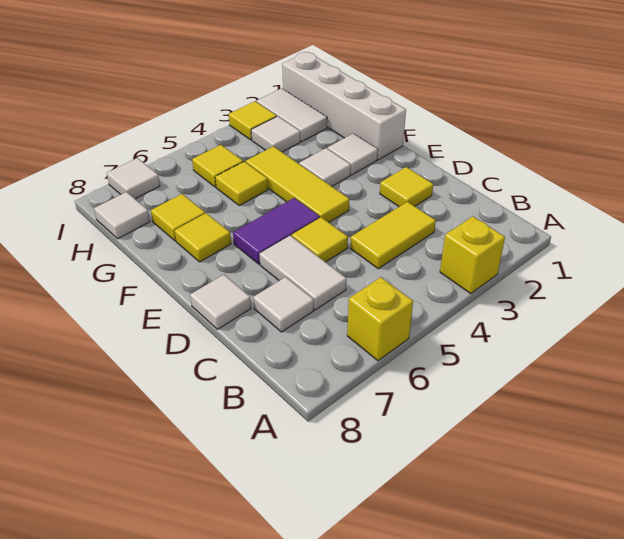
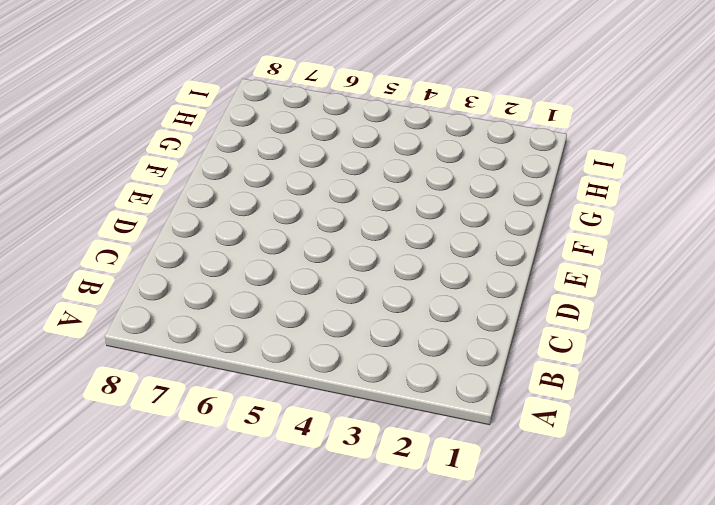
none -> yellow brick A3 level 1
none -> yellow brick A6 level 1
none -> yellow tile C3:C4 level 1

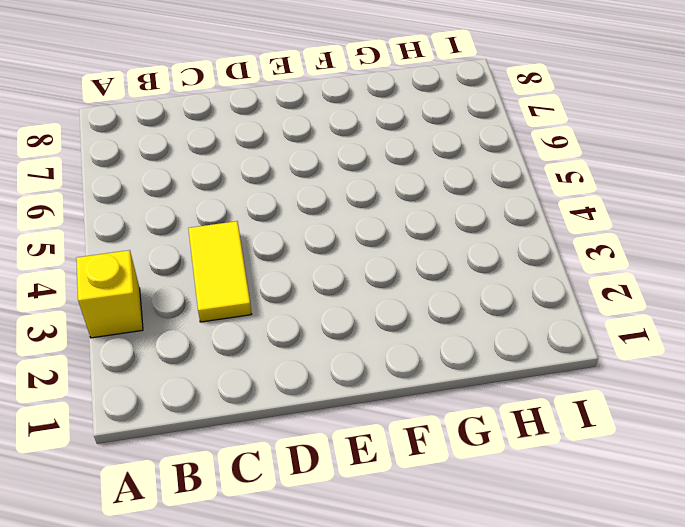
none -> yellow brick A6 level 1
none -> white tile C6:D6 level 1
none -> white tile C7 level 1

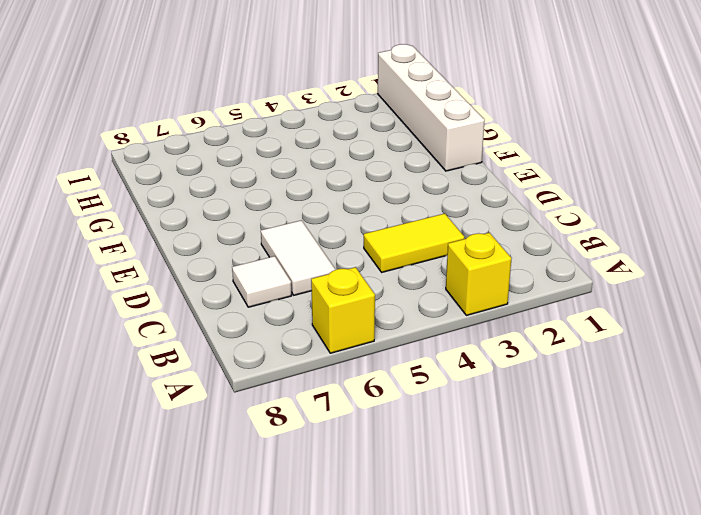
none -> yellow tile D2 level 1
none -> yellow tile D5 level 1
none -> white tile D8 level 1

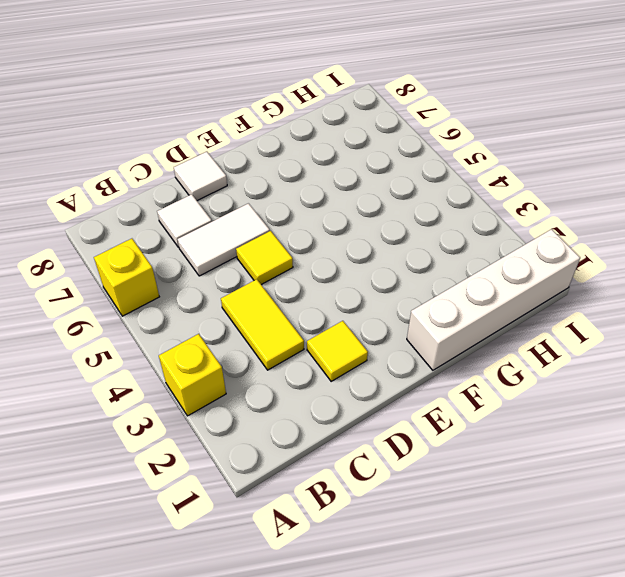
none -> yellow tile E4:G4 level 1
none -> purple tile E5:E6 level 1
none -> white tile F2 level 1

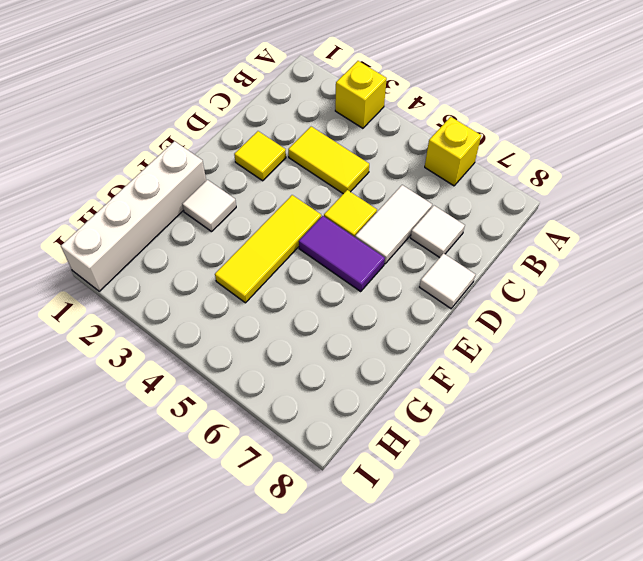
none -> white tile F3 level 1
none -> yellow tile F7 level 1
none -> yellow tile G5 level 1

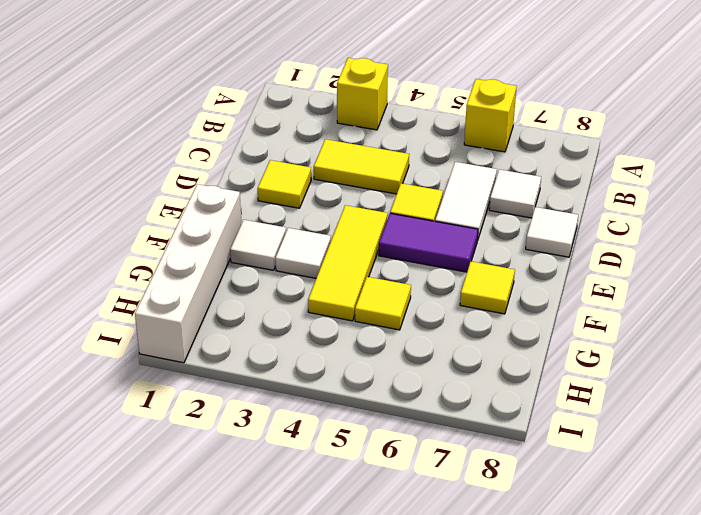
none -> yellow tile G7 level 1
none -> white tile H2:I2 level 1
none -> white tile H3 level 1

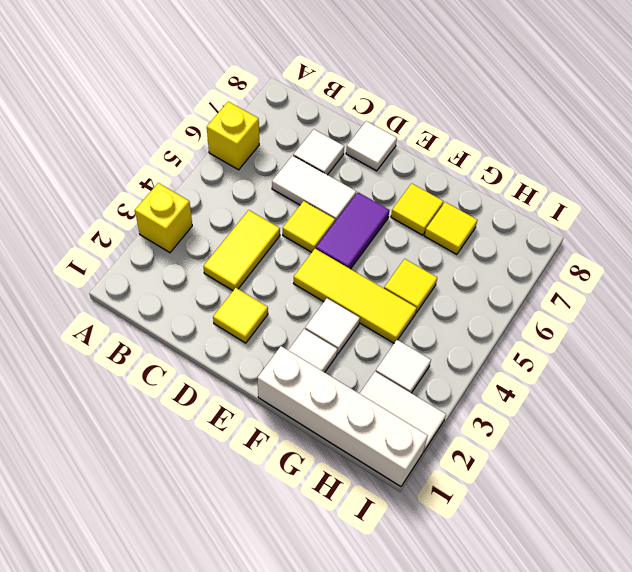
none -> yellow tile H5 level 1
none -> white tile H8 level 1
none -> yellow tile I3 level 1

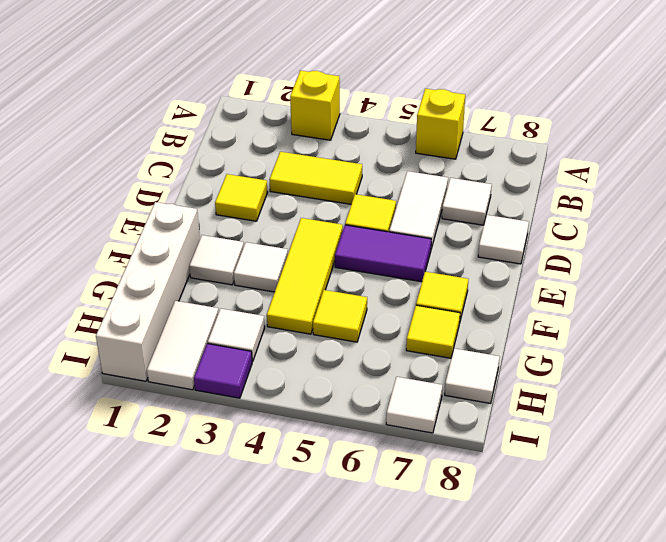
purple tile I3 level 1 -> yellow tile I3 level 1
none -> yellow tile H5 level 1

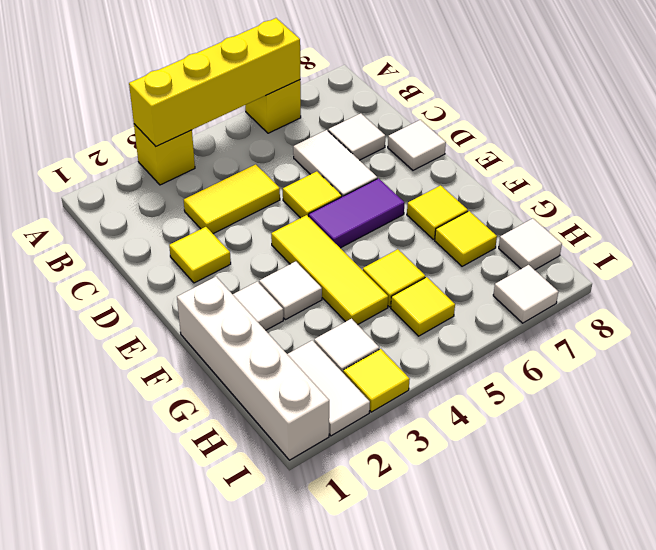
yellow brick A3:A6 level 2 -> none

